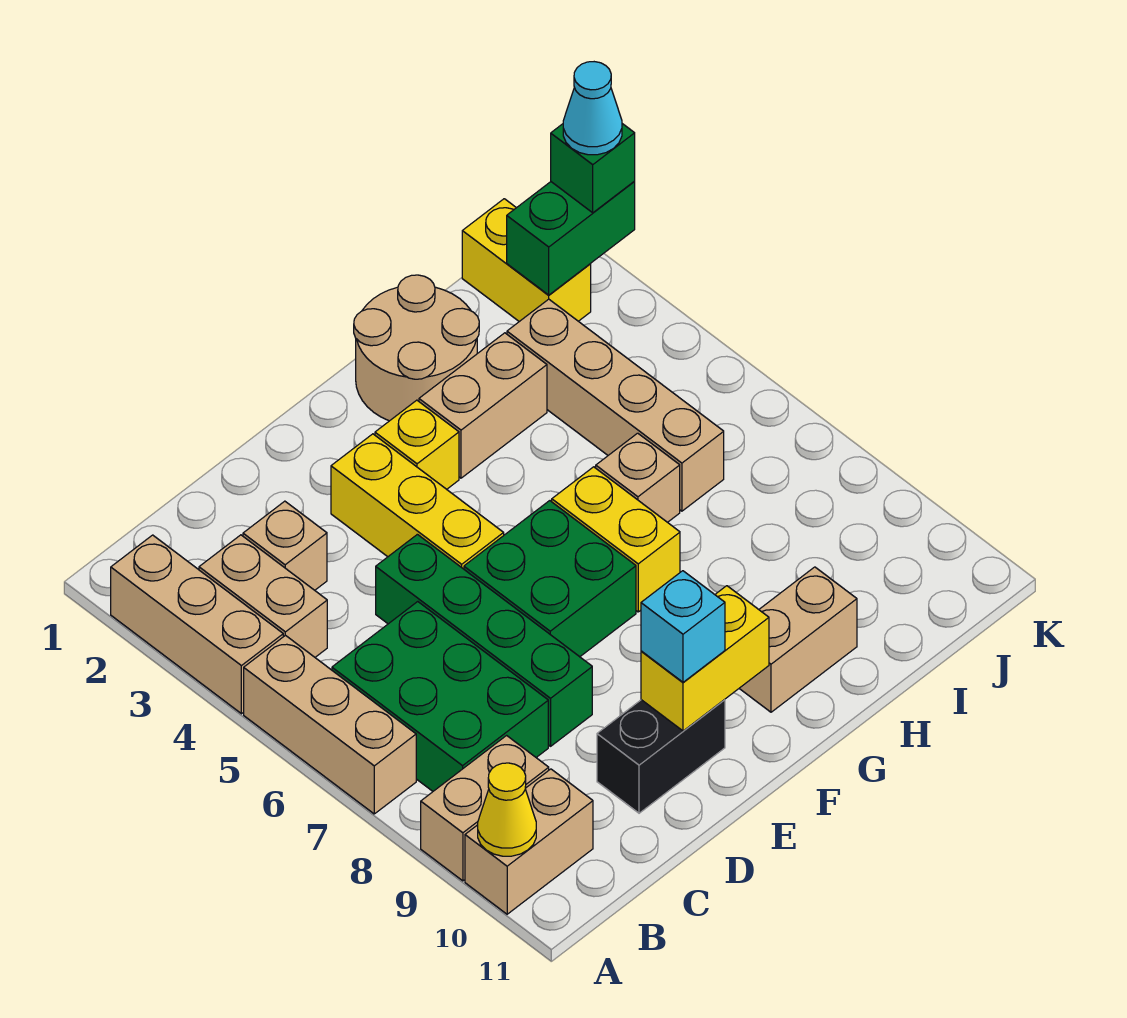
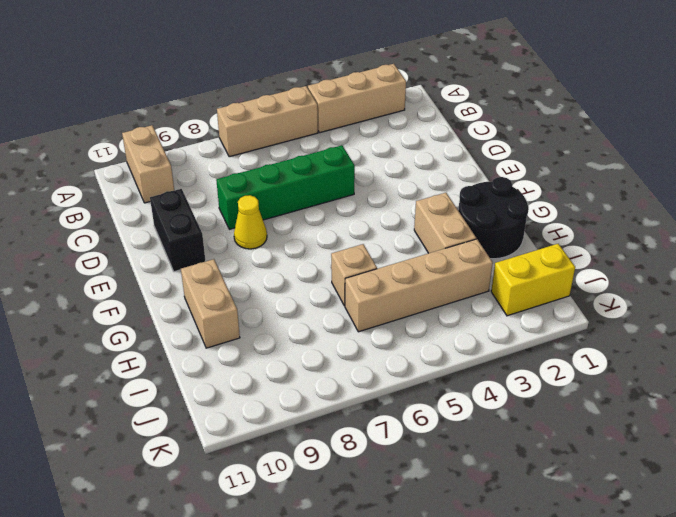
yellow cone E8 level 1 -> yellow cone A10 level 2
black round brick G1:H2 level 1 -> tan round brick G1:H2 level 1
none -> tan brick A9:B9 level 1
none -> tan brick B3:B4 level 1
none -> green brick B6:C8 level 1

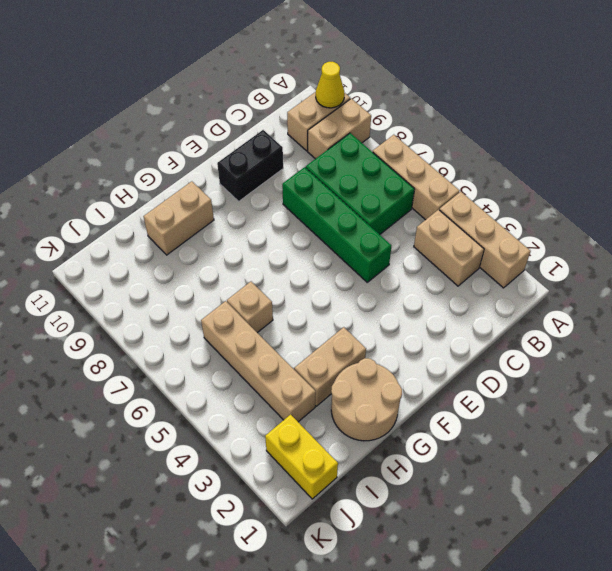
none -> tan brick C3 level 1
none -> yellow brick E3:E5 level 1
none -> green brick E6:F7 level 1

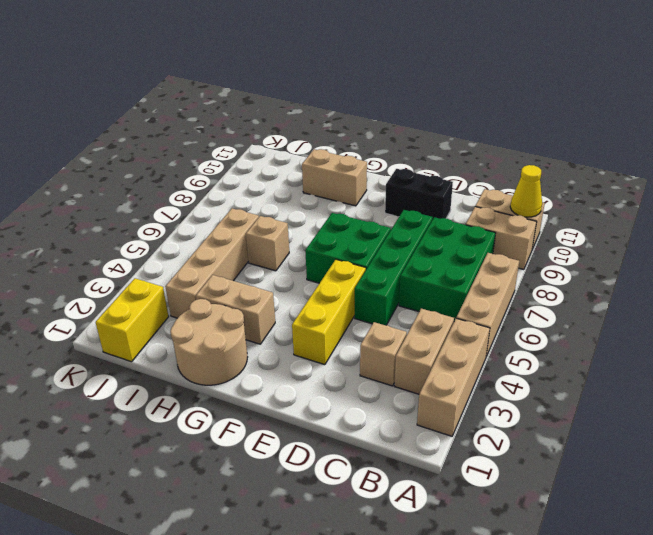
none -> yellow brick F3 level 1
none -> yellow brick G6:G7 level 1
none -> yellow brick E10:F10 level 2

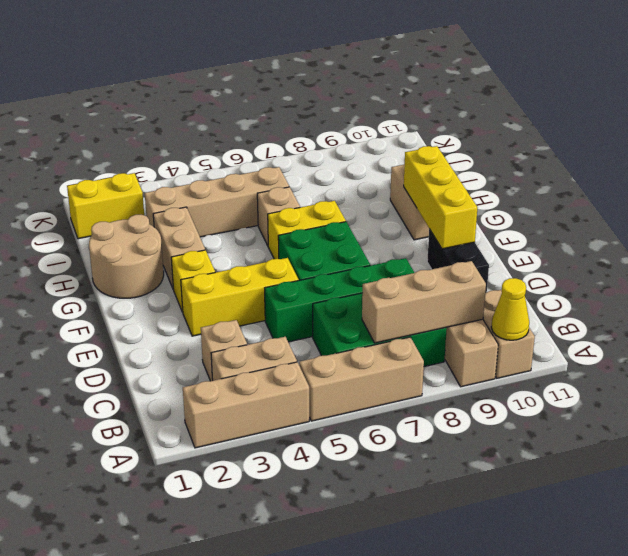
tan brick B7:B9 level 2 -> none
yellow brick E10:G10 level 2 -> yellow brick E10:F10 level 2
none -> green brick J2:K2 level 2
none -> cyan brick E10 level 3
none -> green brick K2 level 3

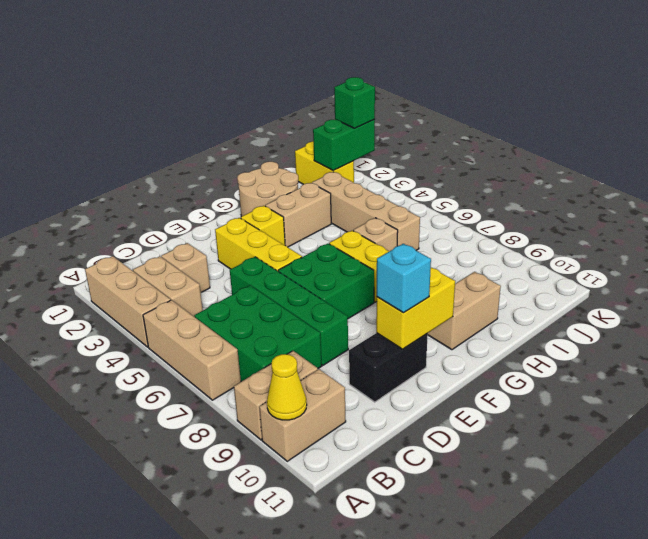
none -> cyan cone K2 level 4

